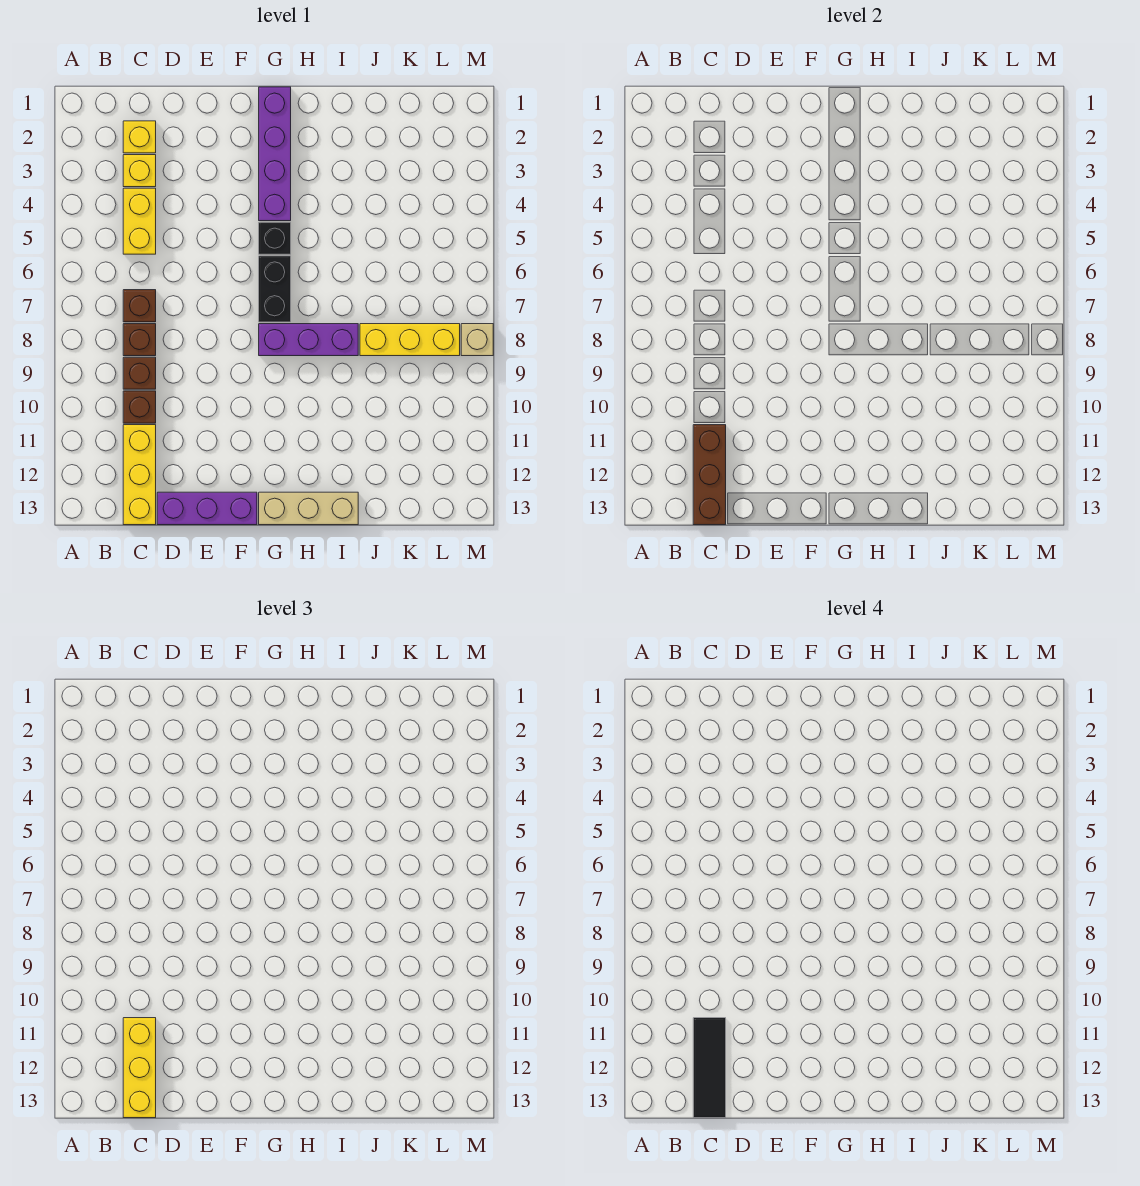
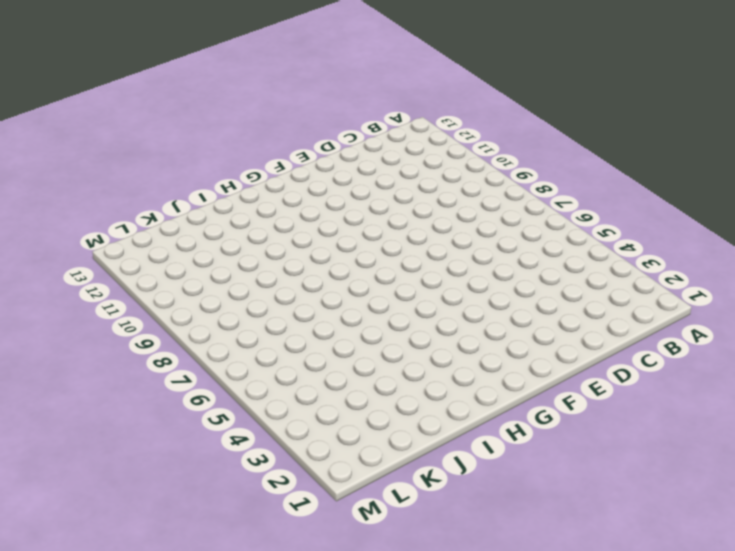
none -> yellow brick C2 level 1
none -> yellow brick C3 level 1
none -> yellow brick C4:C5 level 1

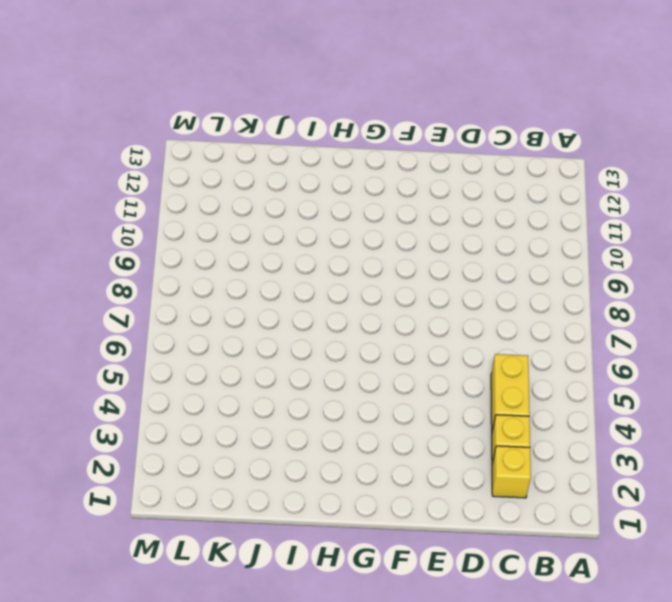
none -> brown brick C7 level 1
none -> brown brick C8 level 1
none -> brown brick C9 level 1

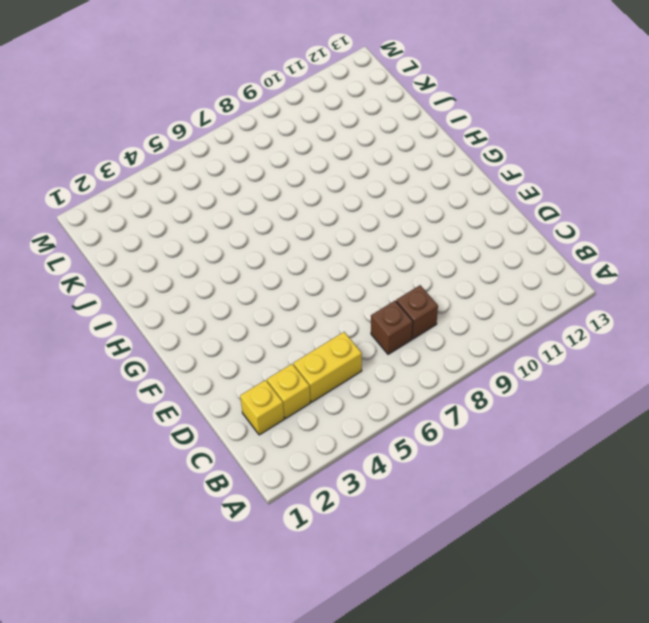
none -> brown brick C9 level 1
none -> brown brick C10 level 1
none -> yellow brick C11:C13 level 1

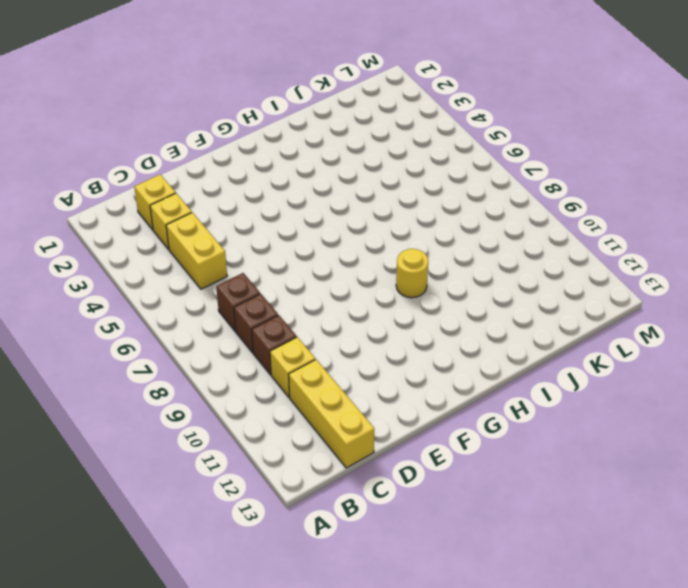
yellow brick C10 level 1 -> brown brick C10 level 1
yellow round brick H9 level 1 -> none
none -> purple brick D13:F13 level 1
none -> purple brick G1:G4 level 1
none -> black brick G5 level 1

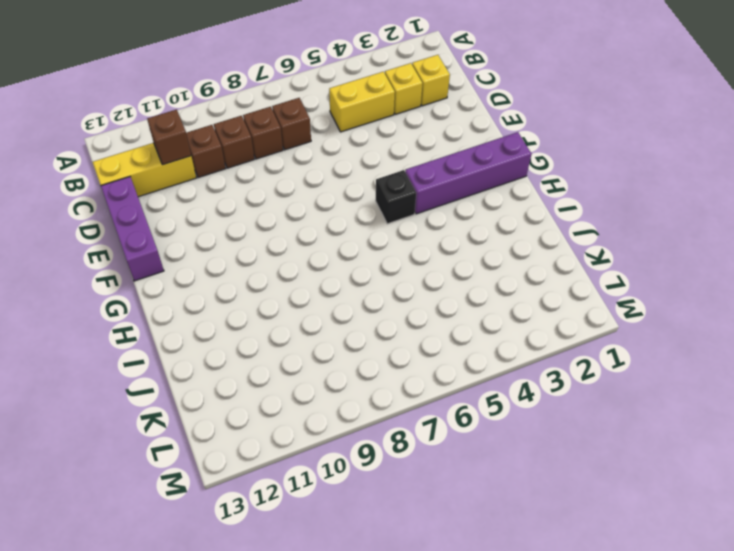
brown brick C11 level 2 -> brown brick C11:C13 level 2
none -> black brick G6:G7 level 1
none -> purple brick G8:I8 level 1
none -> tan brick G13:I13 level 1

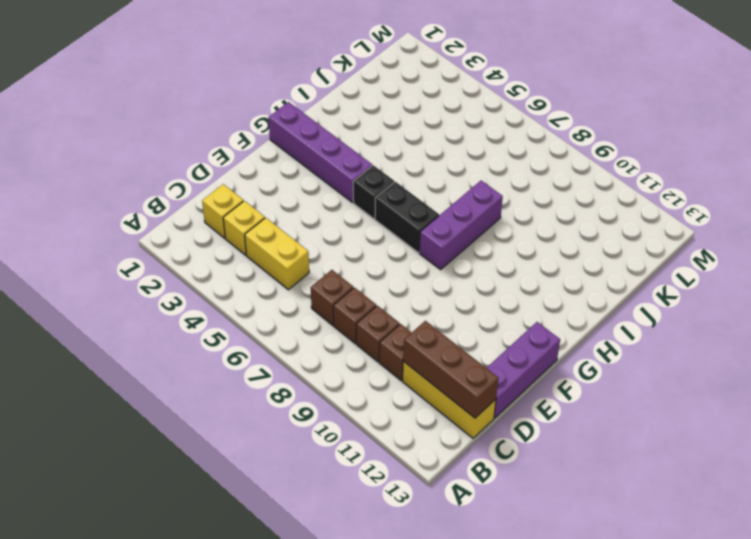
none -> tan brick G13:I13 level 1
none -> yellow brick J8:L8 level 1
none -> tan brick M8 level 1

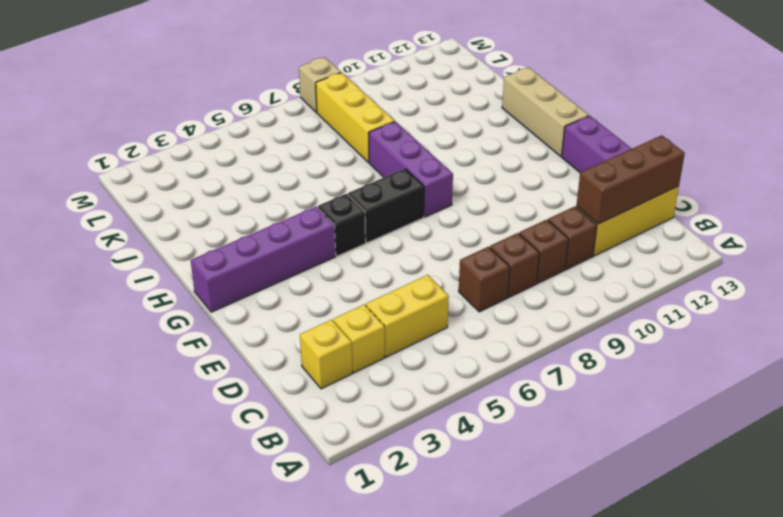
none -> yellow brick C11:C13 level 3
none -> black tile C11:C13 level 4

